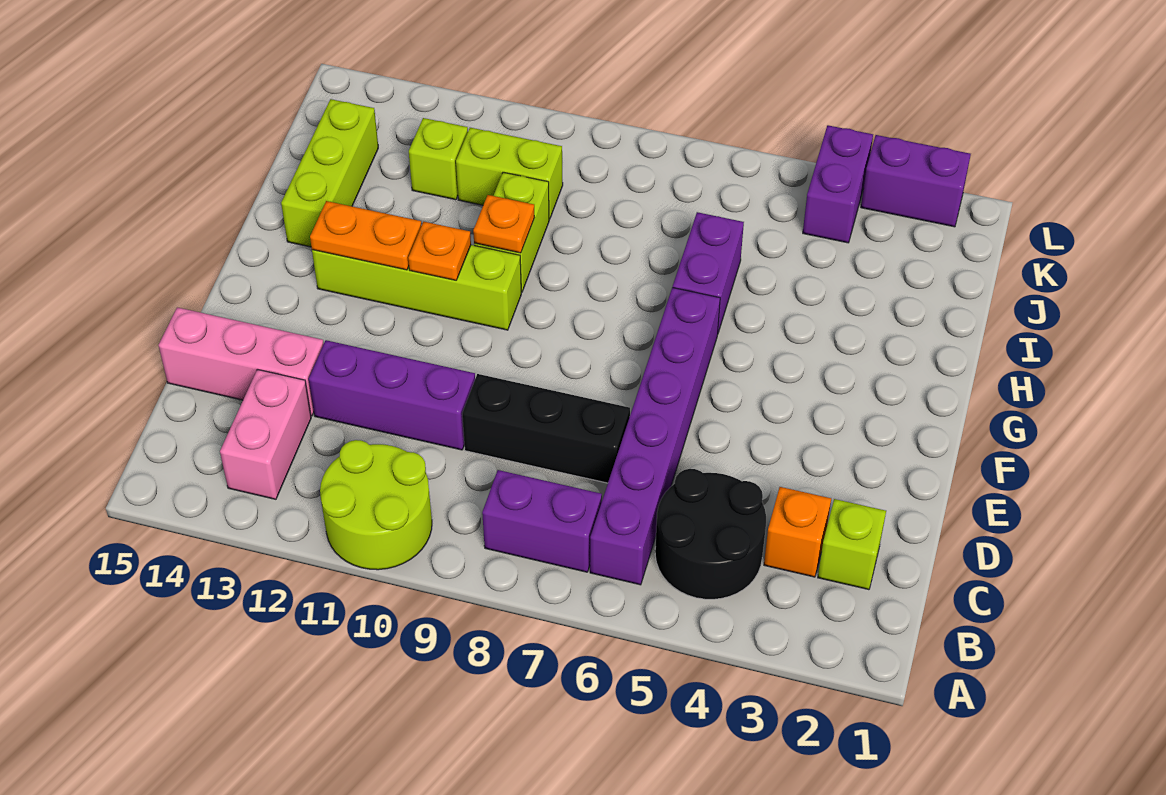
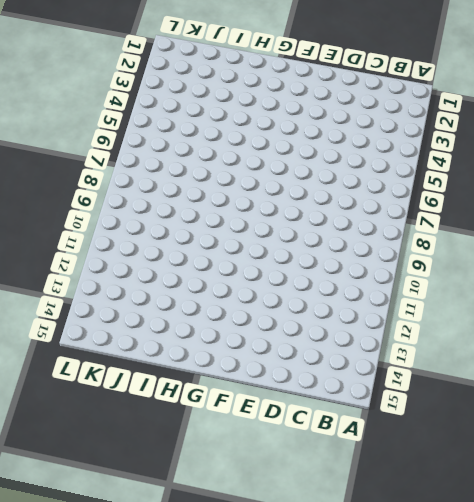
none -> lime round brick A10:B11 level 1
none -> black round brick B4:C5 level 1
none -> purple brick B6:G6 level 1

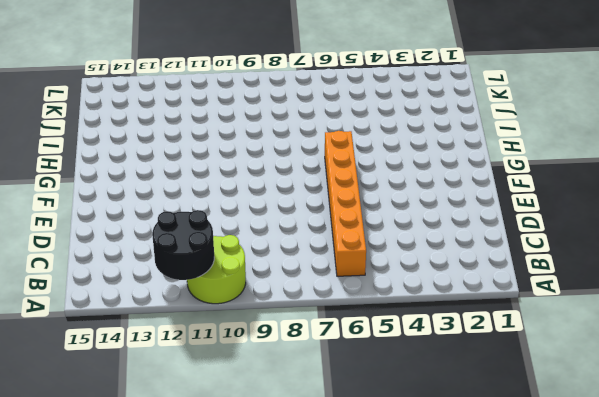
black round brick A11:B12 level 2 -> black round brick B4:C5 level 1
orange brick B6:G6 level 1 -> purple brick B6:G6 level 1
none -> purple brick B7:B8 level 1
none -> pink brick B13:C13 level 1
none -> lime brick C2 level 1

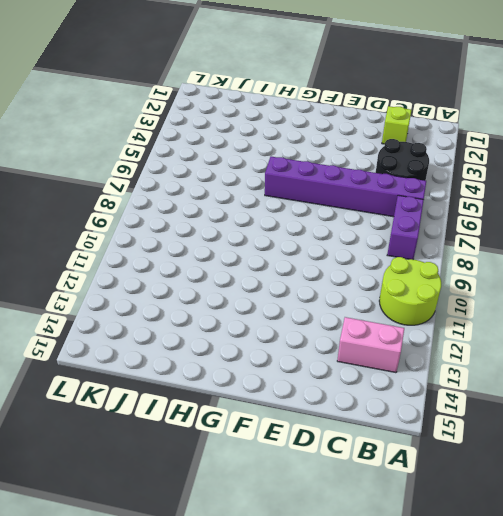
none -> orange brick C3 level 1
none -> black brick D7:D9 level 1
none -> purple brick D10:D12 level 1

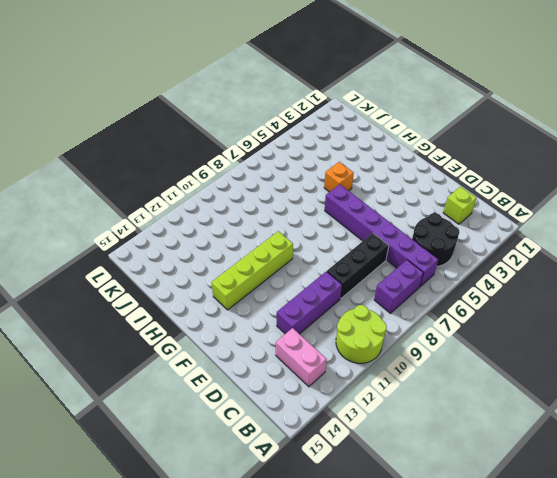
orange brick H5 level 1 -> orange brick C3 level 1
none -> pink brick D13:D15 level 1
none -> purple brick H6:I6 level 1
none -> lime brick H10:I10 level 1

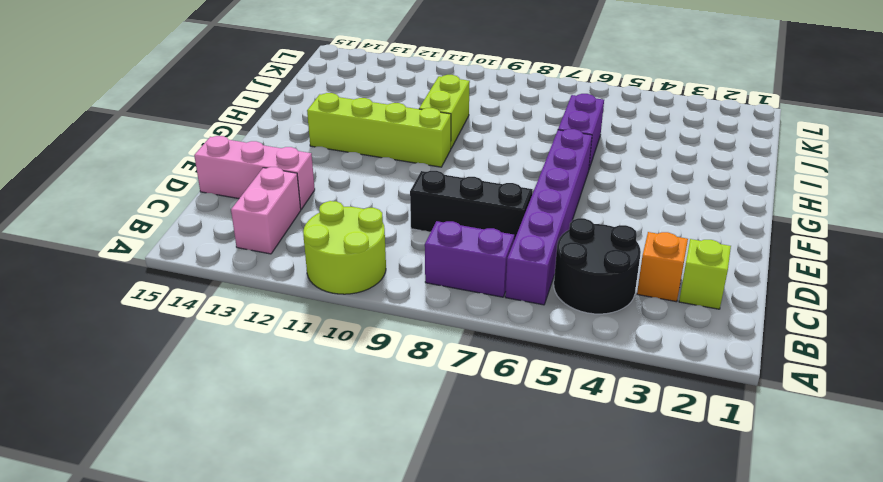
none -> purple brick D10:D12 level 1
none -> lime brick H14:J14 level 1
none -> lime brick J10:J11 level 1

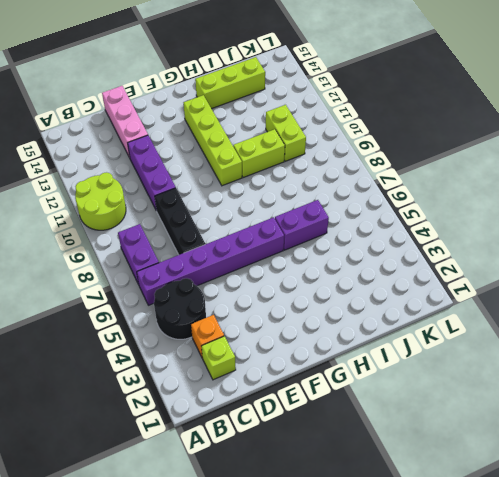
none -> pink brick B13:C13 level 1
none -> lime brick J12 level 1
none -> purple brick K4:L4 level 1

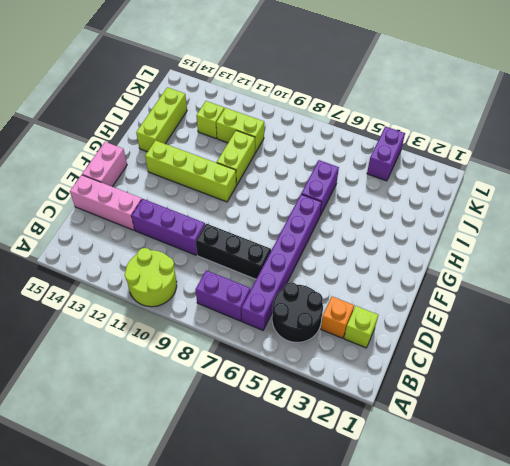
pink brick E15:F15 level 1 -> pink brick B13:C13 level 1
none -> purple brick L2:L3 level 1
none -> orange plate G11 level 2
none -> orange plate G12:G13 level 2

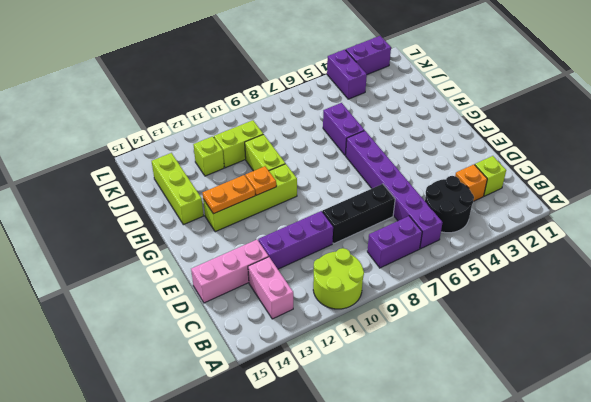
none -> orange plate H10 level 2

